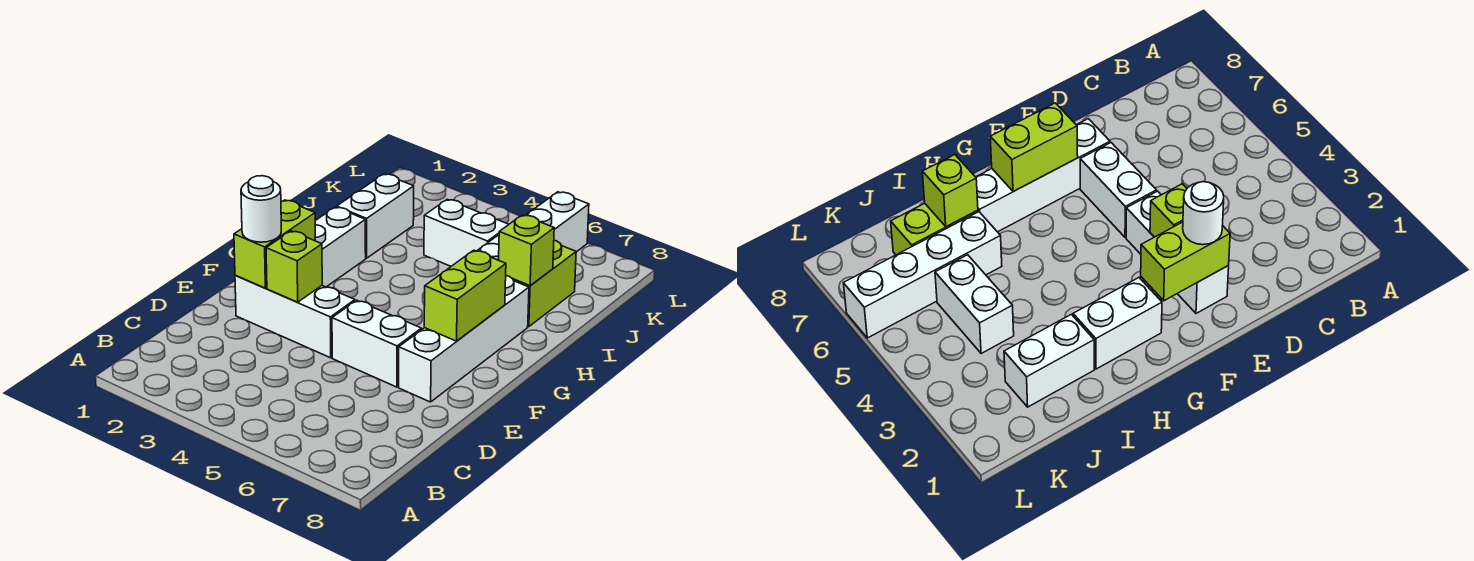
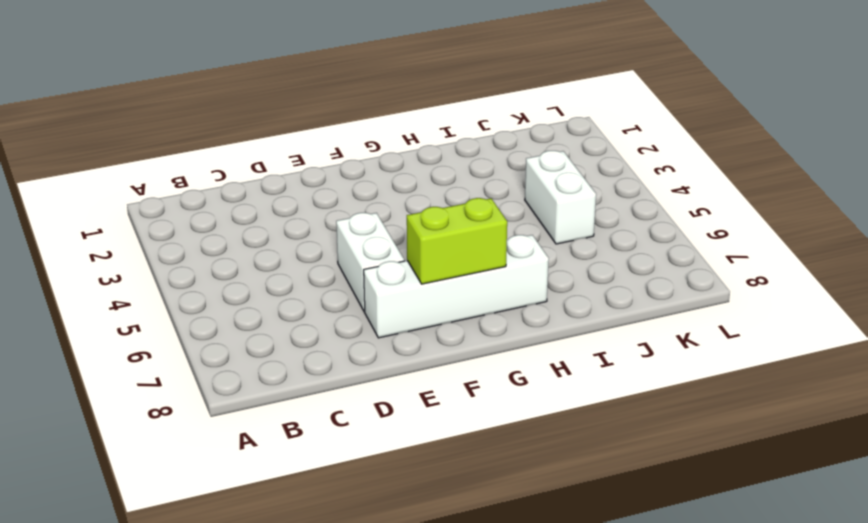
none -> white brick E2:E4 level 1
none -> white brick G2:H2 level 1
none -> white brick I2:J2 level 1

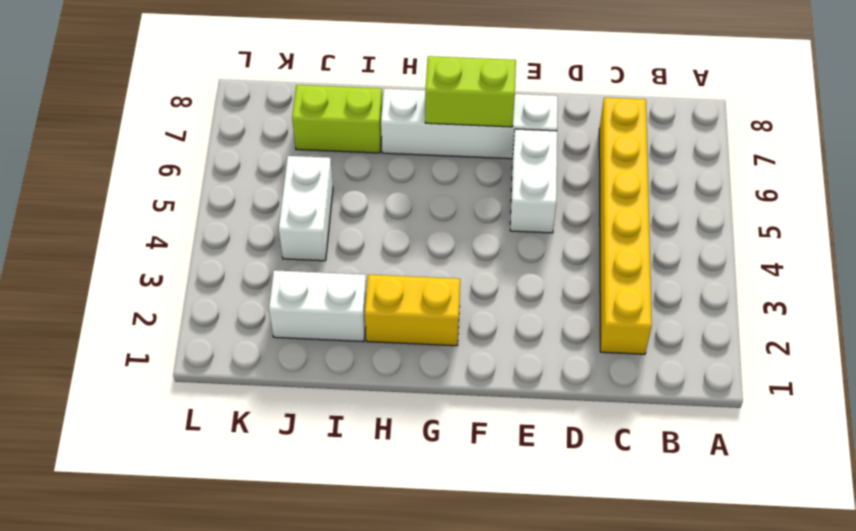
yellow brick C2:C7 level 1 -> none
yellow brick G2:H2 level 1 -> white brick G2:H2 level 1
none -> white brick E2:E4 level 1
none -> white brick I6:L6 level 1
none -> lime brick E2:F2 level 2

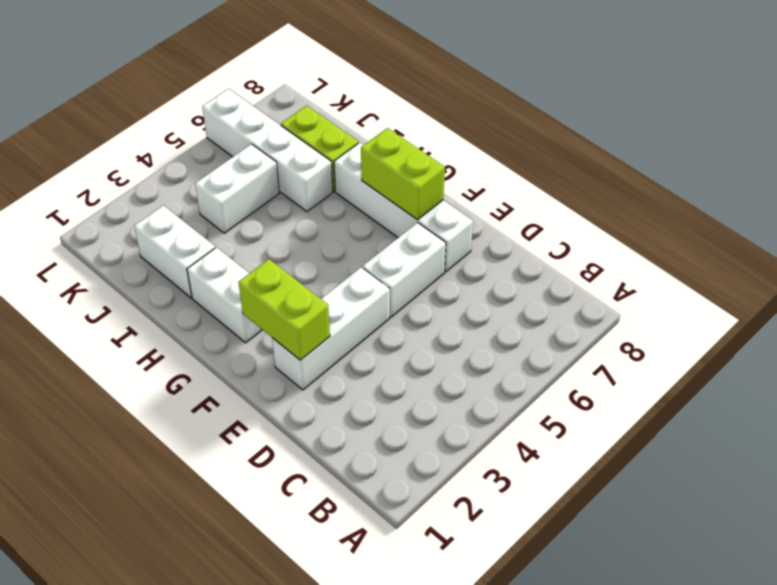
none -> lime brick E3 level 2
none -> lime brick I7 level 2
none -> white round brick E2 level 3

